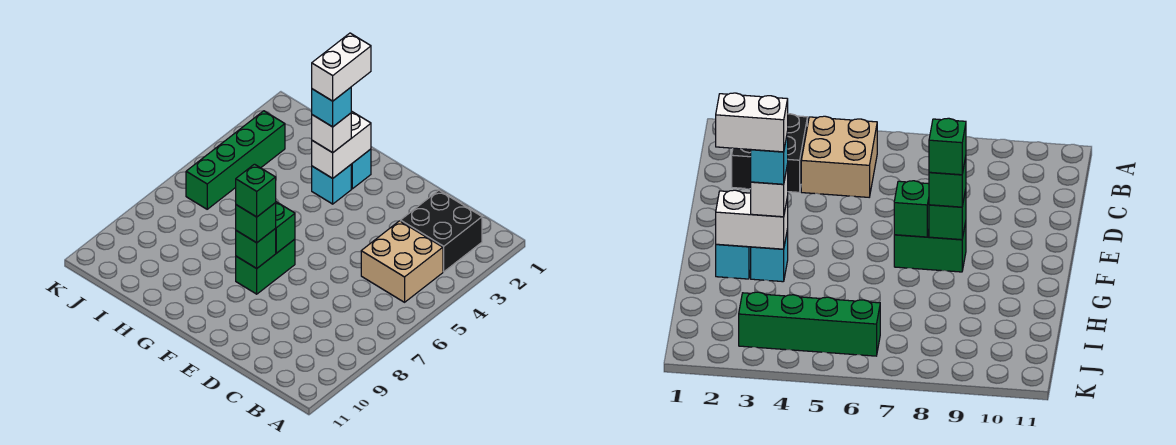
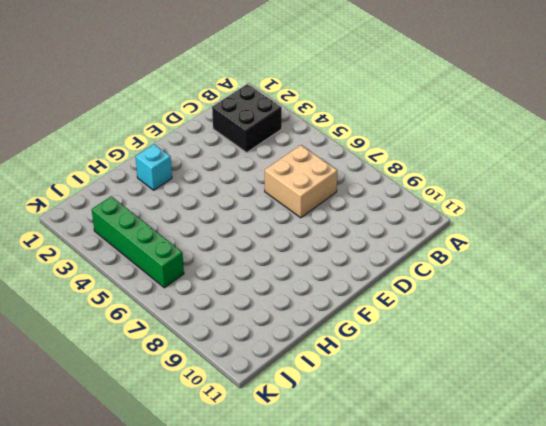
tan brick C6:D7 level 1 -> tan brick B4:C5 level 1
none -> green brick F7:F8 level 1
none -> cyan brick G3 level 1
none -> green brick F7 level 2

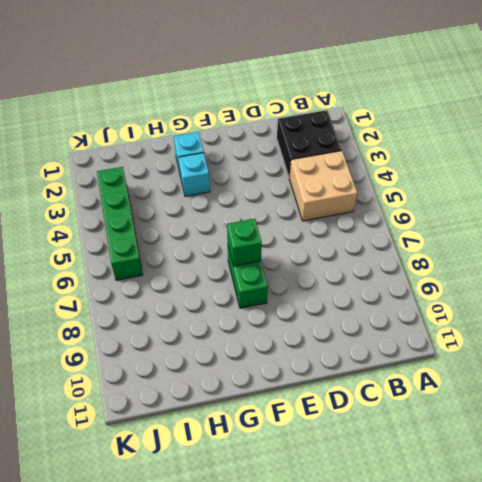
none -> green brick F8 level 2
none -> white brick G2:G3 level 2
none -> green brick F8 level 3

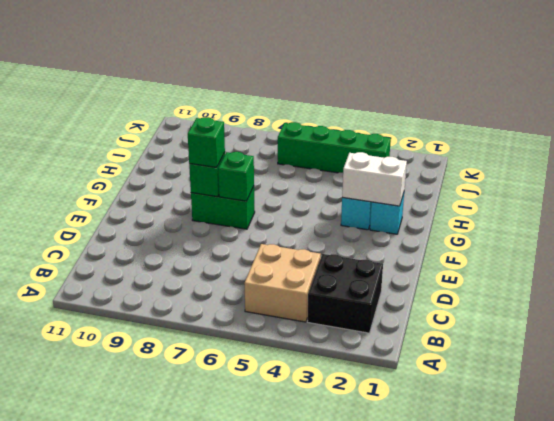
none -> white brick G3 level 3
none -> green brick F8 level 4
none -> cyan brick G3 level 4

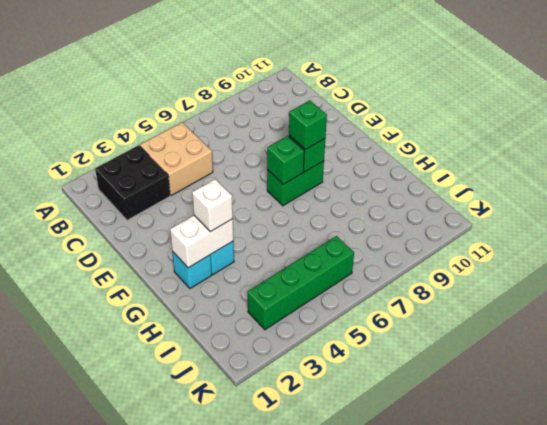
none -> green brick F8 level 4
none -> cyan brick G3 level 4
none -> white brick G2:G3 level 5

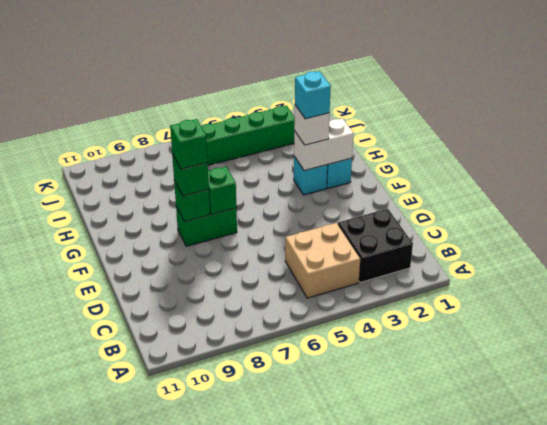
none -> white brick G2:G3 level 5

